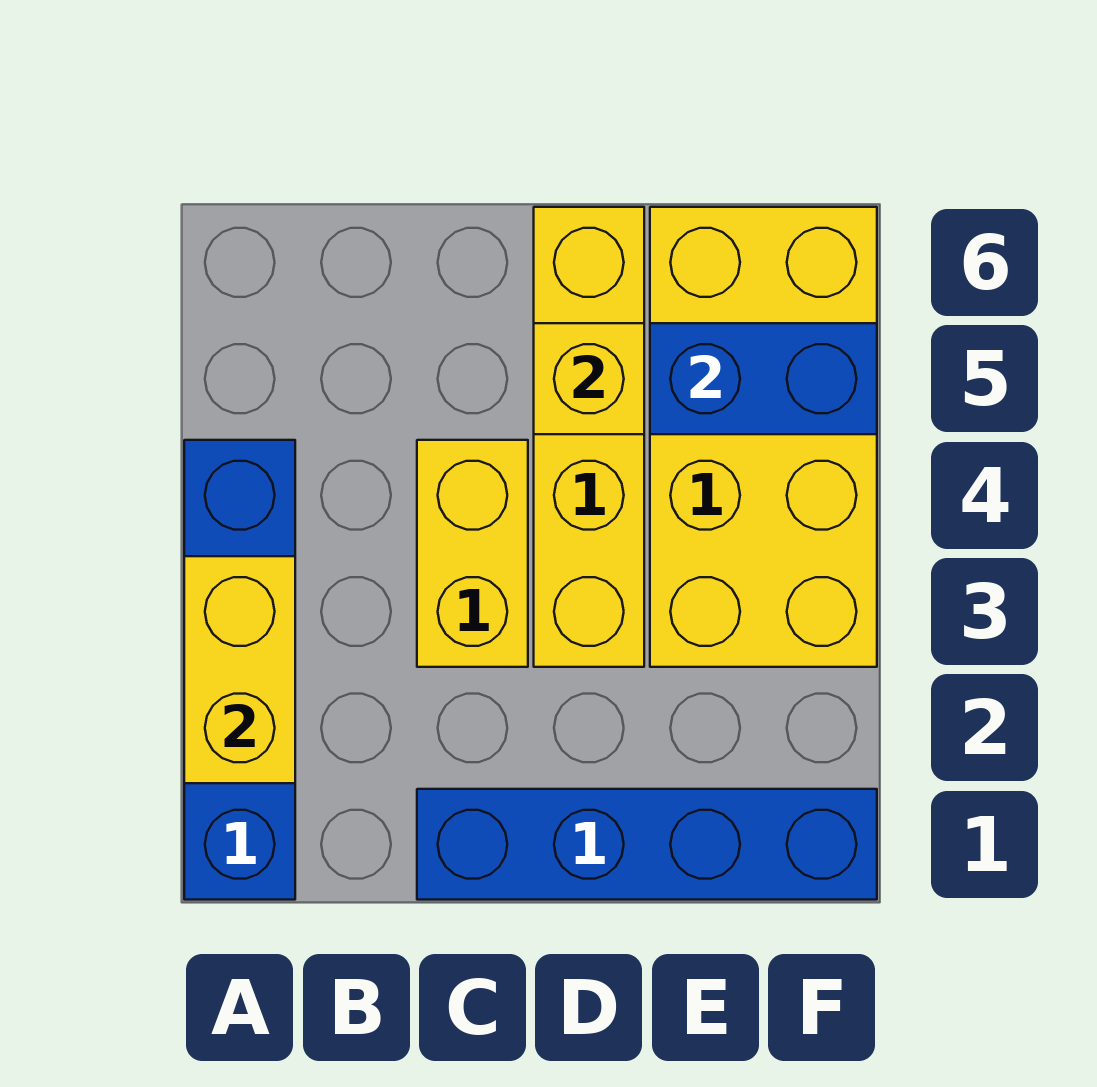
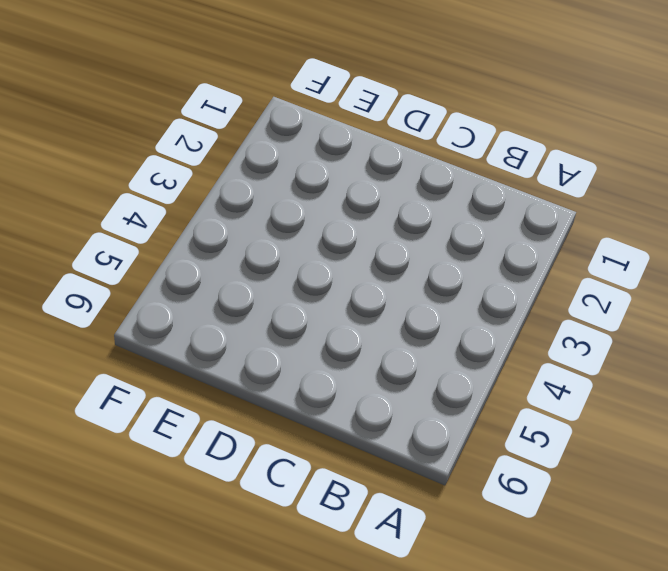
none -> blue brick A1:A4 level 1
none -> blue brick C1:F1 level 1

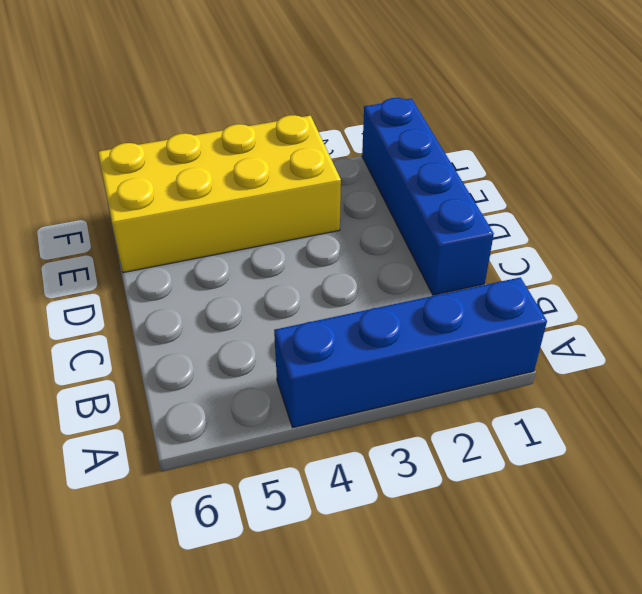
none -> yellow brick C3:C4 level 1
none -> yellow brick D3:D6 level 1

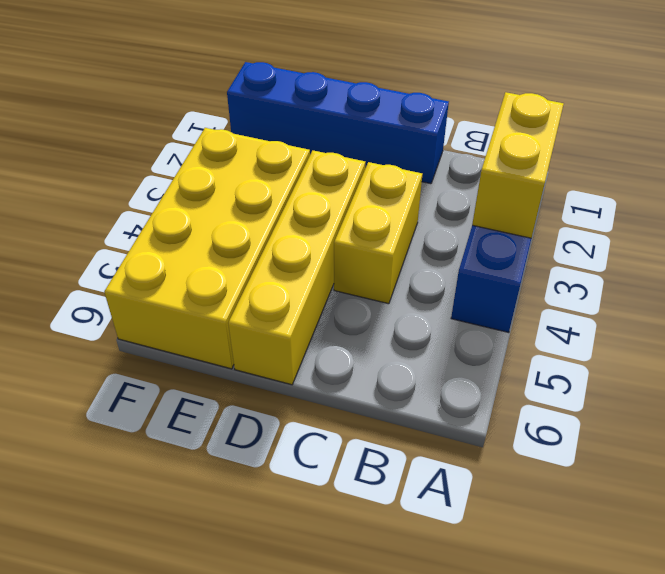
none -> yellow brick D5 level 2
none -> blue brick E5:F5 level 2

